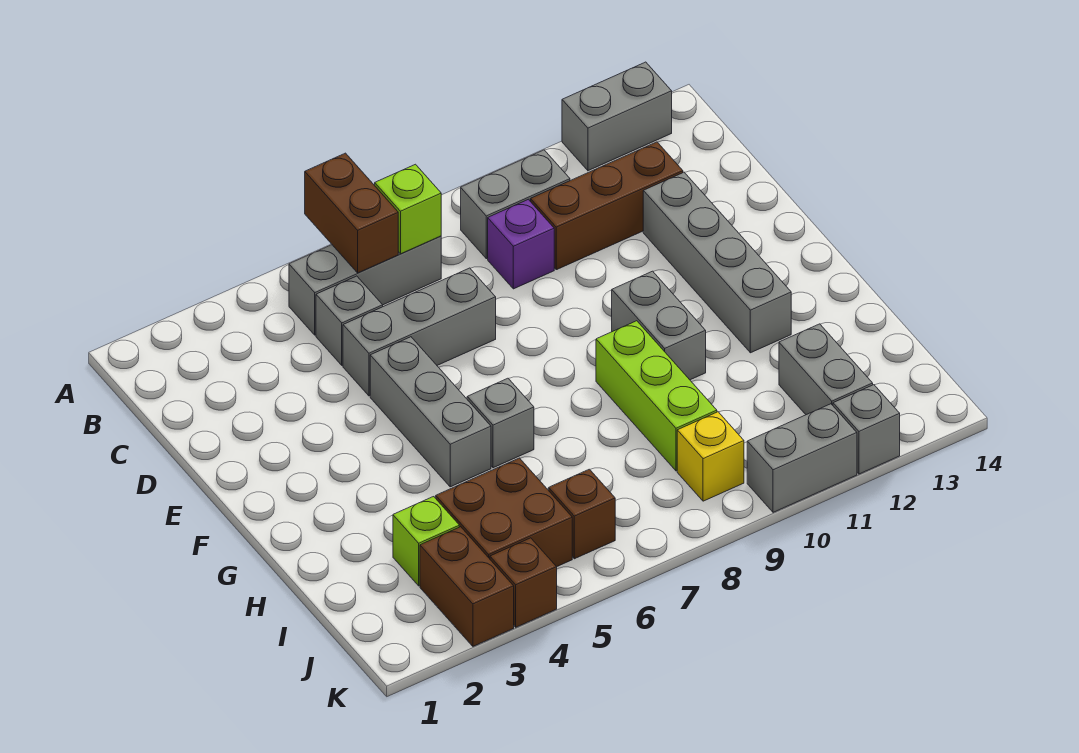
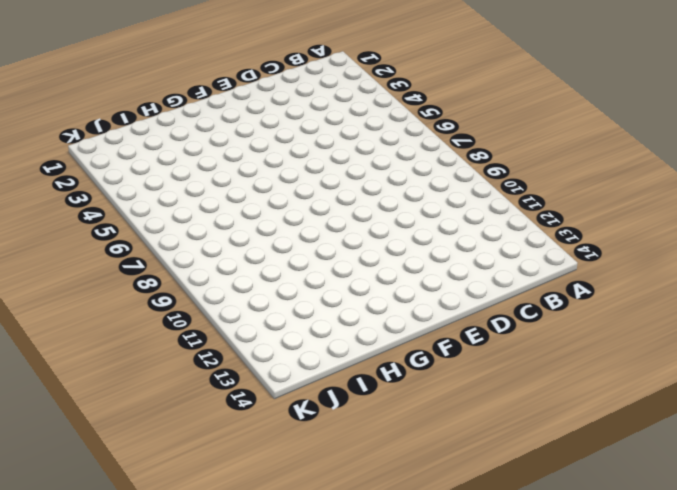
none -> grey brick A12:A13 level 1
none -> grey brick B5:B7 level 1
none -> grey brick B9:B10 level 1

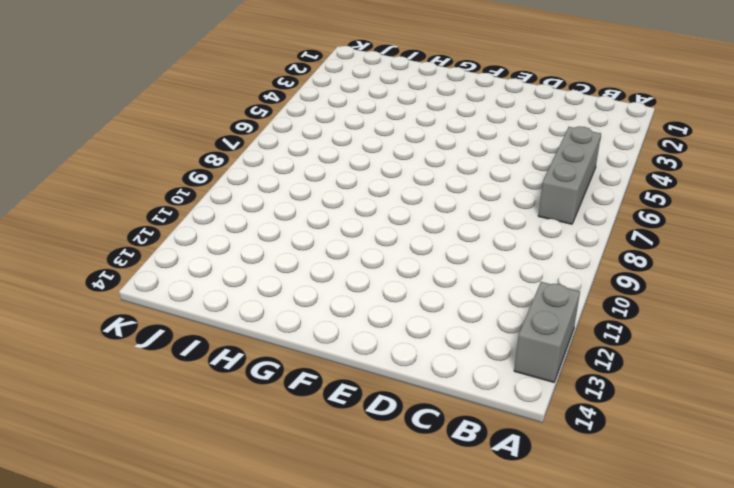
none -> grey brick B9:B10 level 1
none -> grey brick C5 level 1
none -> purple brick C9 level 1

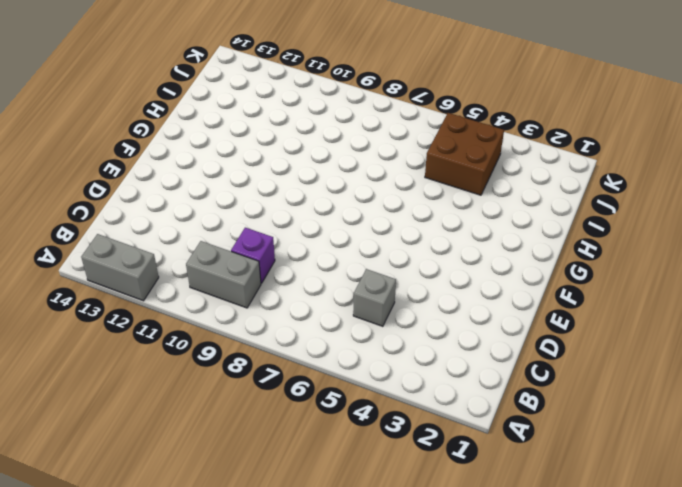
none -> grey brick B5:B7 level 1
none -> brown brick C10:C12 level 1
none -> grey brick D5:D7 level 1

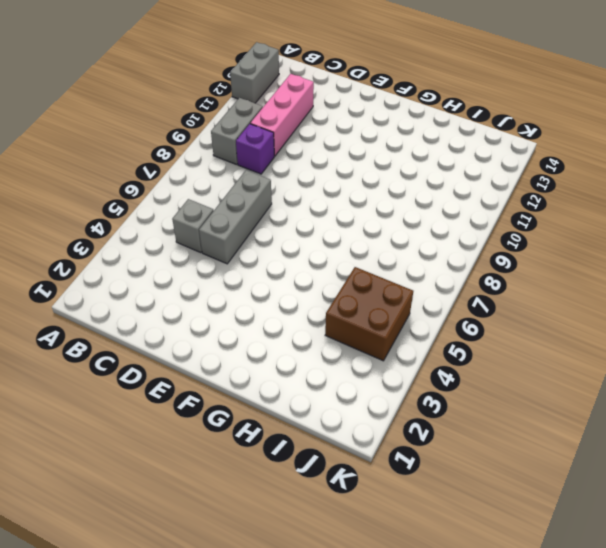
pink brick C10:C12 level 1 -> brown brick C10:C12 level 1
none -> grey brick B5:B7 level 1
none -> grey brick D12:G12 level 1
none -> grey brick E5:G5 level 1

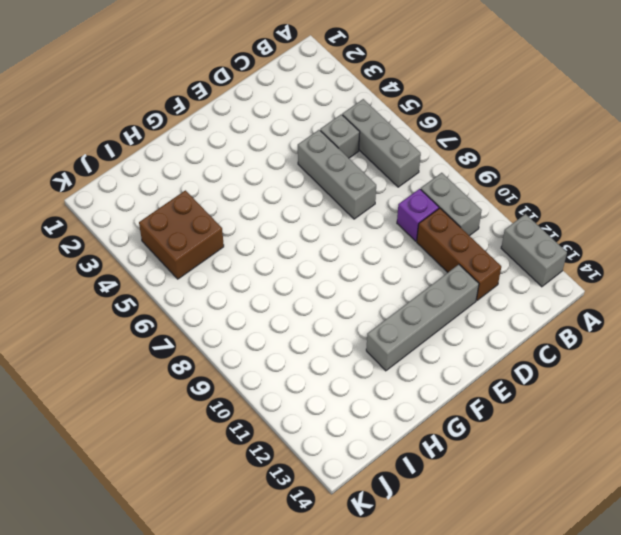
none -> grey brick E5:G5 level 1
none -> grey brick F10:G10 level 1
none -> grey brick G6 level 1

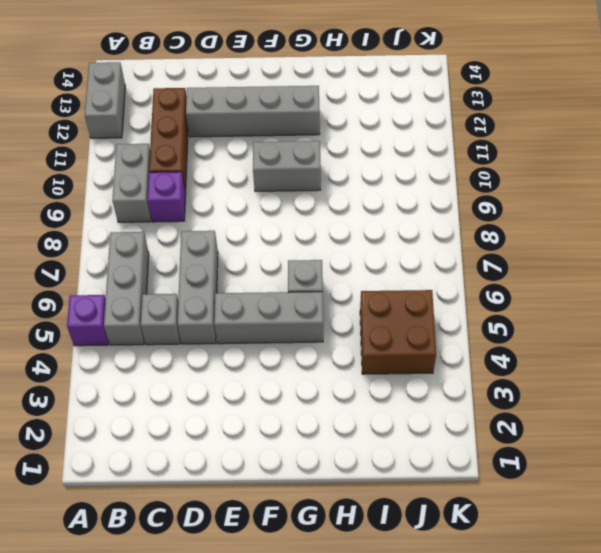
purple brick A5 level 1 -> none
none -> lime brick G9:I9 level 1
none -> lime brick I3 level 1
none -> grey brick I12:J12 level 1

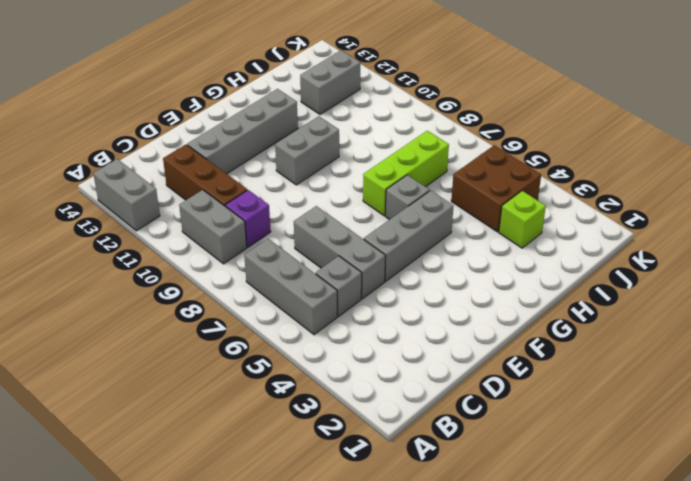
lime brick G7:I7 level 1 -> lime brick G9:I9 level 1
none -> brown brick J3:K3 level 1
none -> brown brick J6 level 1
none -> yellow brick J9 level 1

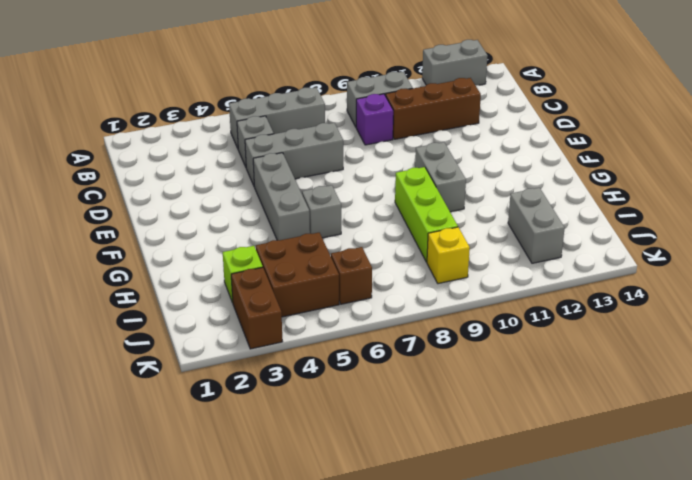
none -> grey brick D12:G12 level 1
none -> brown brick K4 level 1
none -> grey brick K10:K11 level 1

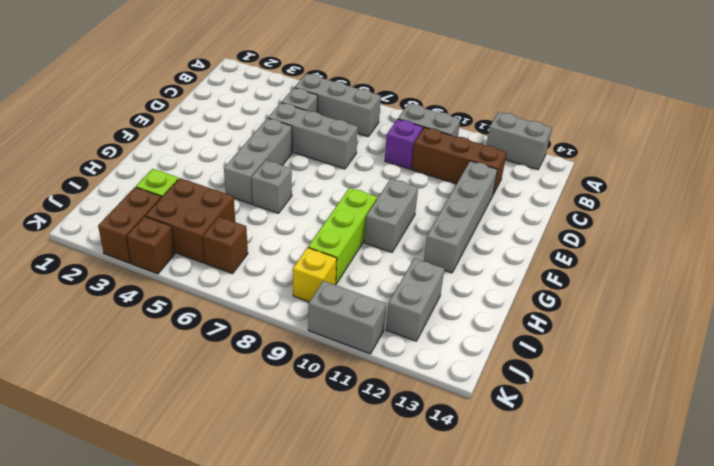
none -> grey brick K12 level 1
none -> brown brick A6:B6 level 2
none -> lime brick B7 level 2

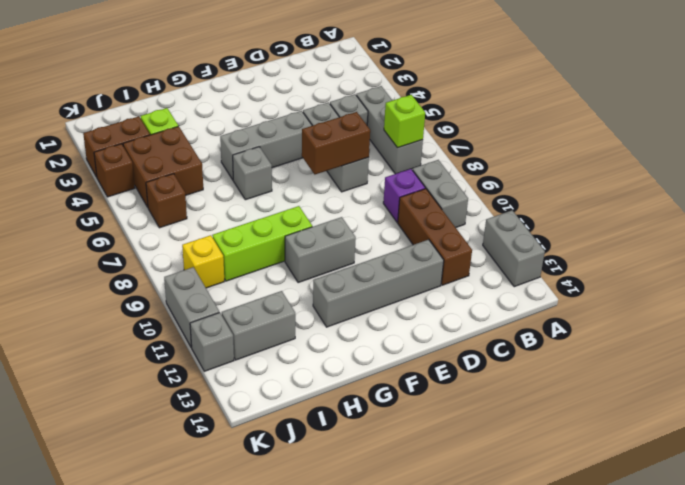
brown brick D7:E7 level 2 -> brown brick A6:B6 level 2

